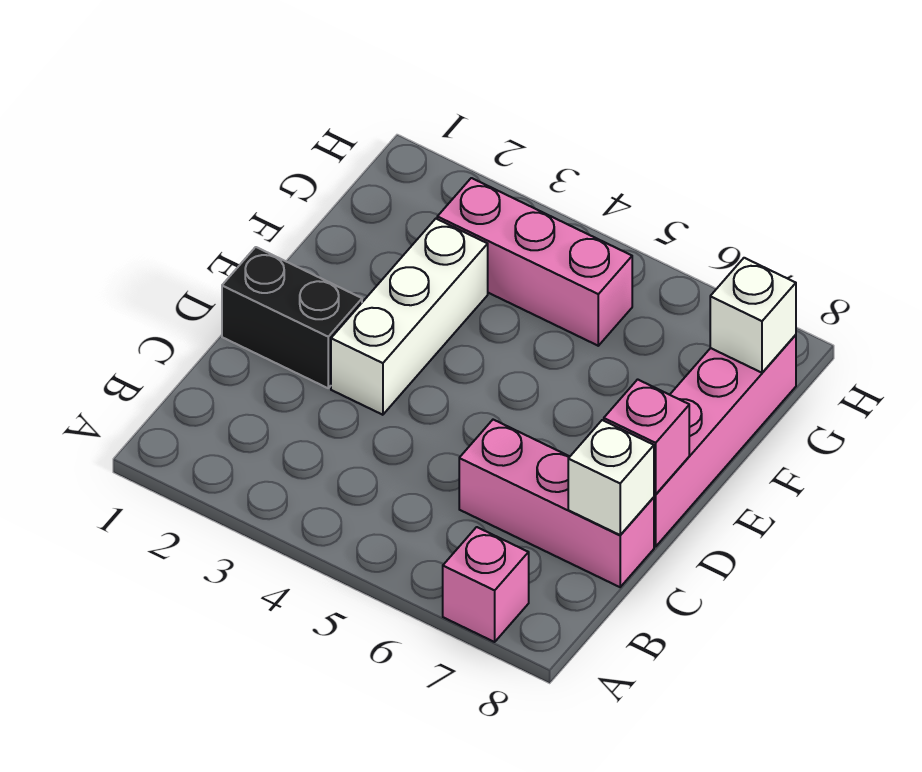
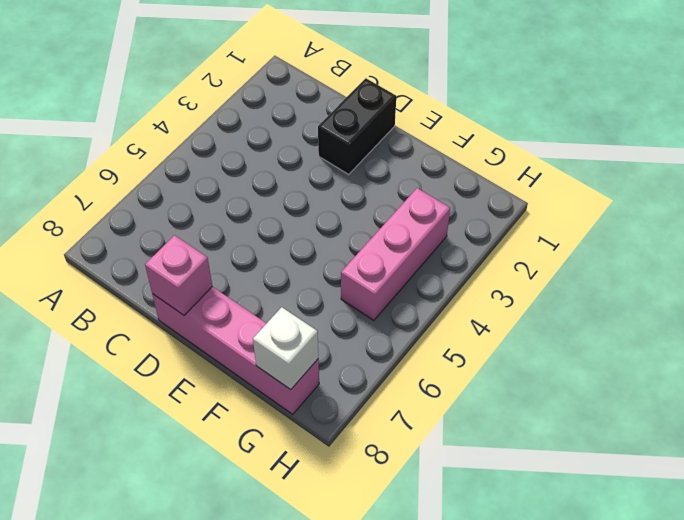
none -> pink brick A7 level 1
none -> pink brick C6:C8 level 1

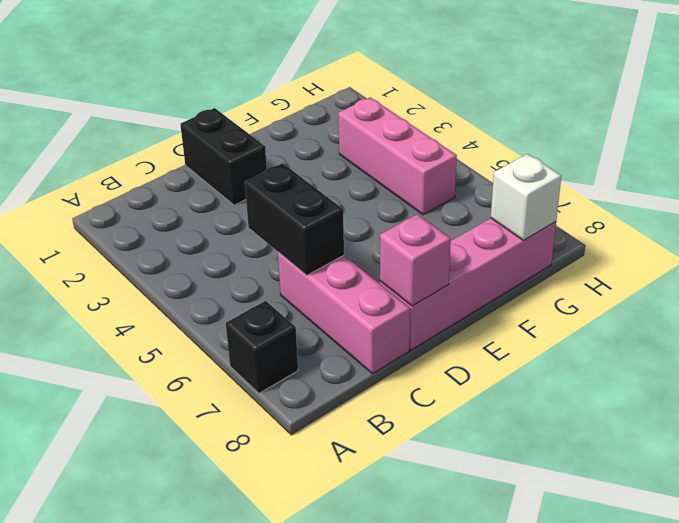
black brick A7 level 1 -> pink brick A7 level 1
black brick C5:C6 level 2 -> none
none -> white brick D3:F3 level 1
none -> white brick C8 level 2

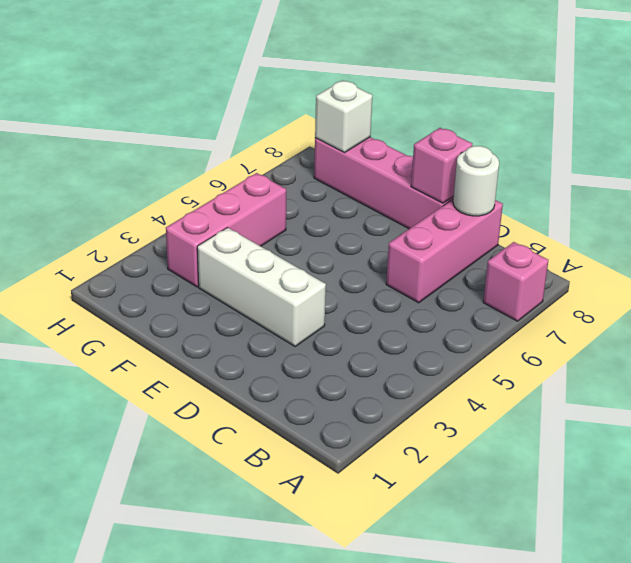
white round brick C8 level 2 -> white brick C8 level 2
none -> black brick D1:D2 level 1

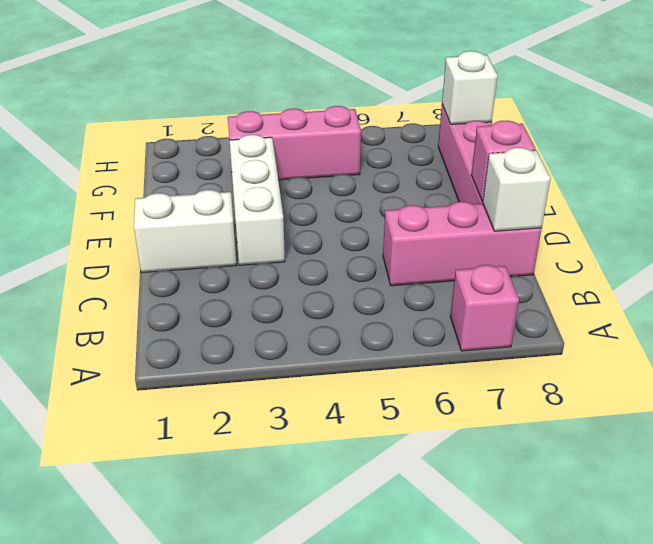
white brick D1:D2 level 1 -> black brick D1:D2 level 1

